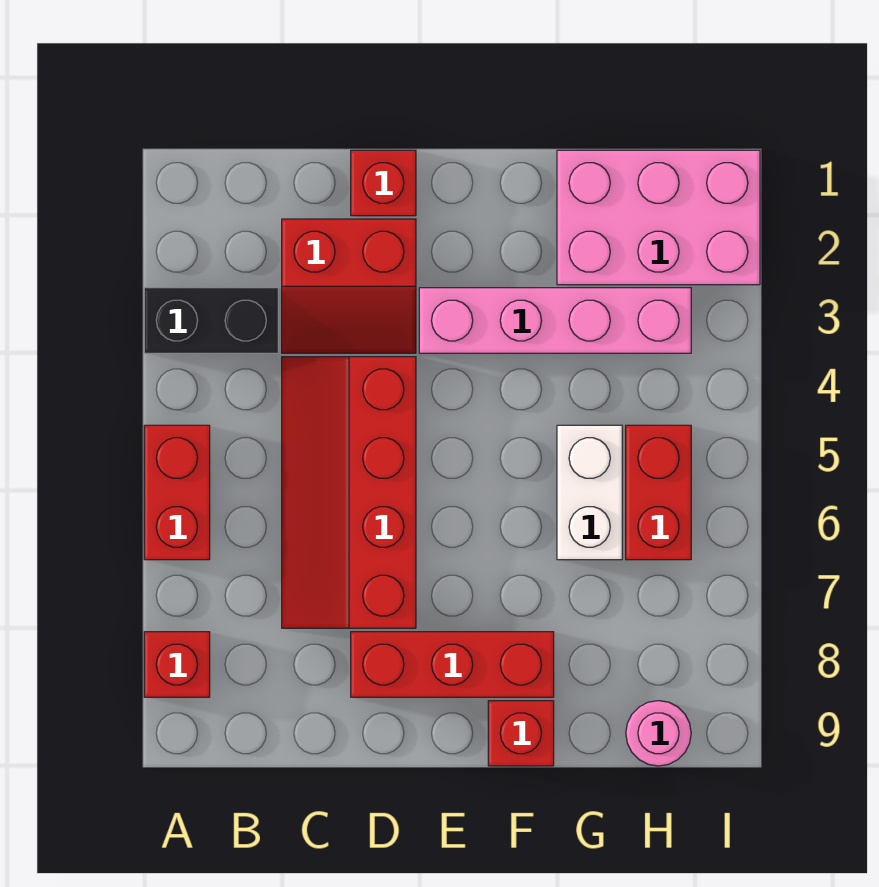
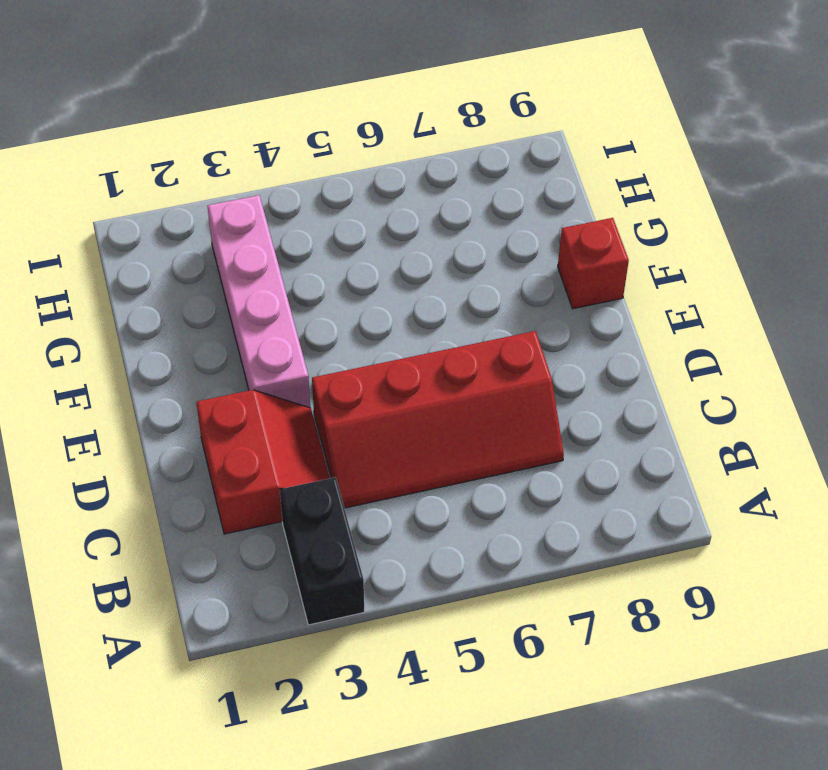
none -> red brick A5:A6 level 1
none -> red brick A8 level 1
none -> red brick D1 level 1

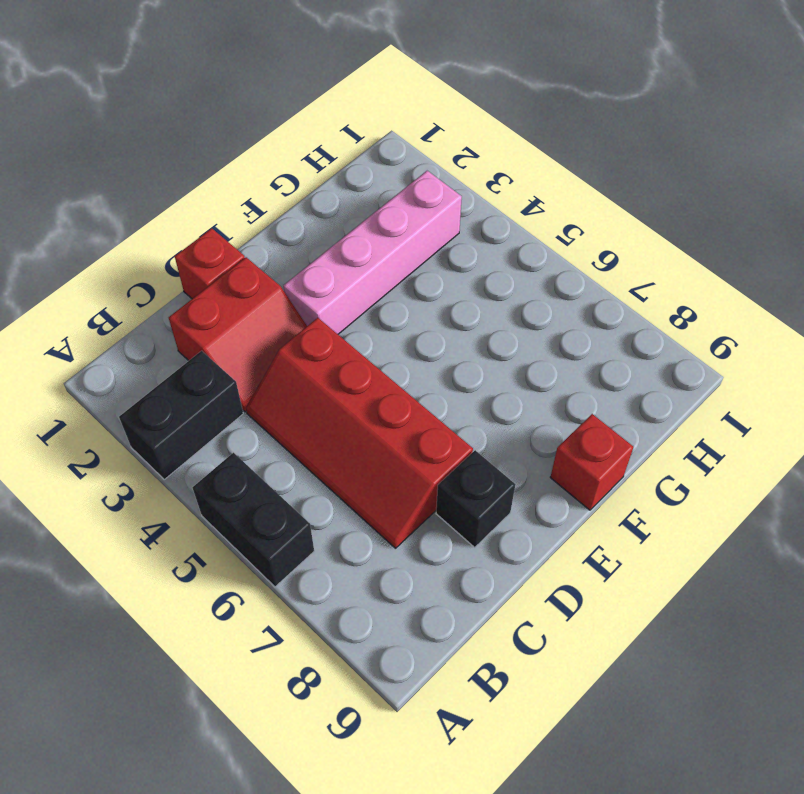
black brick A5:A6 level 1 -> red brick A5:A6 level 1
black brick D8 level 1 -> red brick D8:F8 level 1
none -> red brick A8 level 1
none -> pink brick G1:I2 level 1
none -> white brick G5:G6 level 1

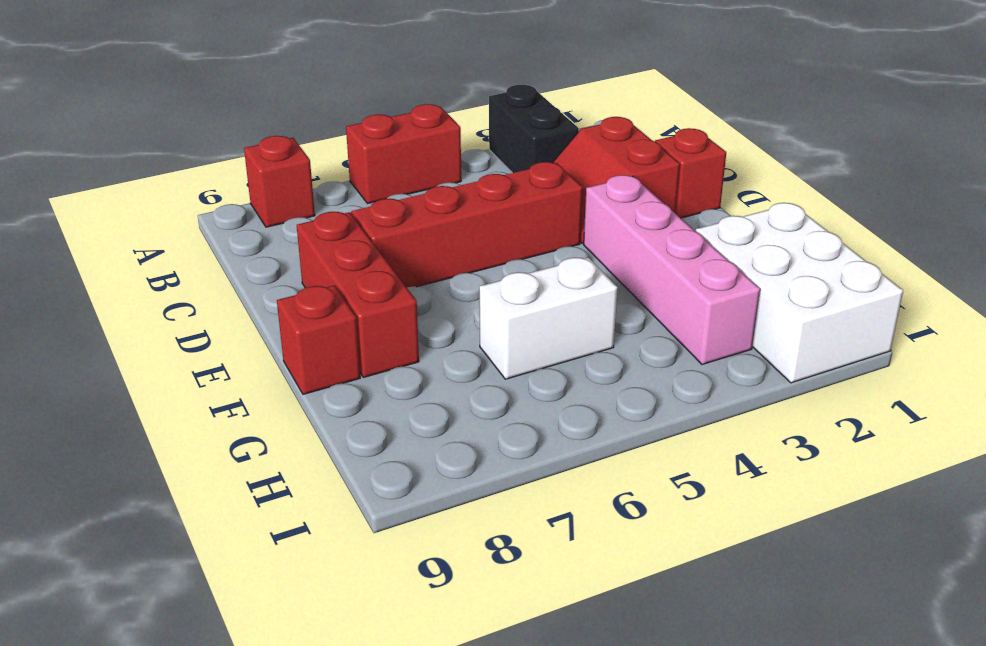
white brick G1:I2 level 1 -> pink brick G1:I2 level 1
none -> red brick H5:H6 level 1
none -> pink round brick H9 level 1

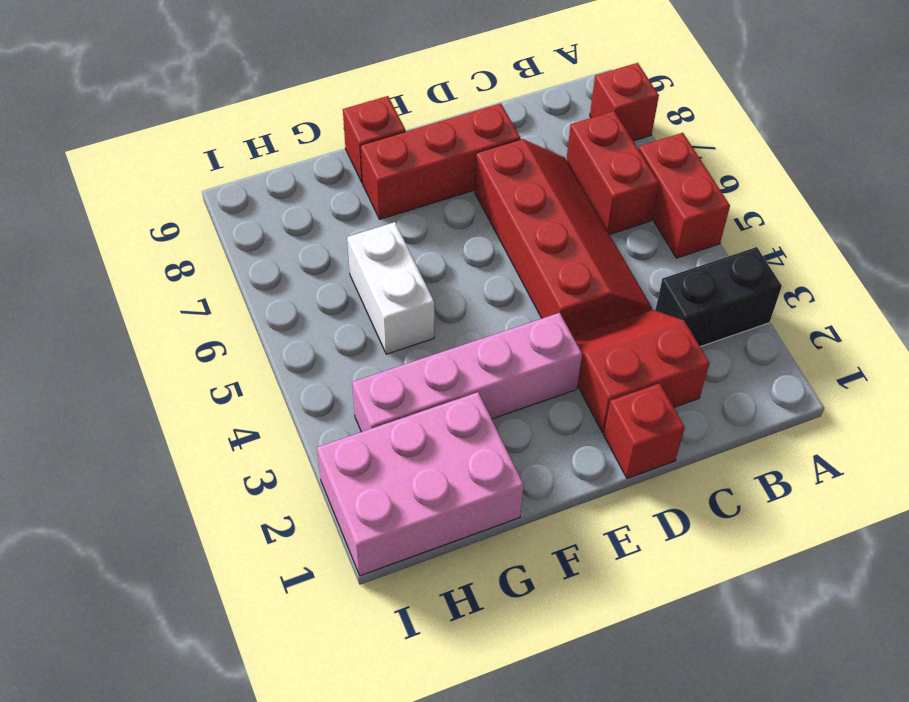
red brick B6:B7 level 1 -> red brick H5:H6 level 1
none -> pink round brick H9 level 1

